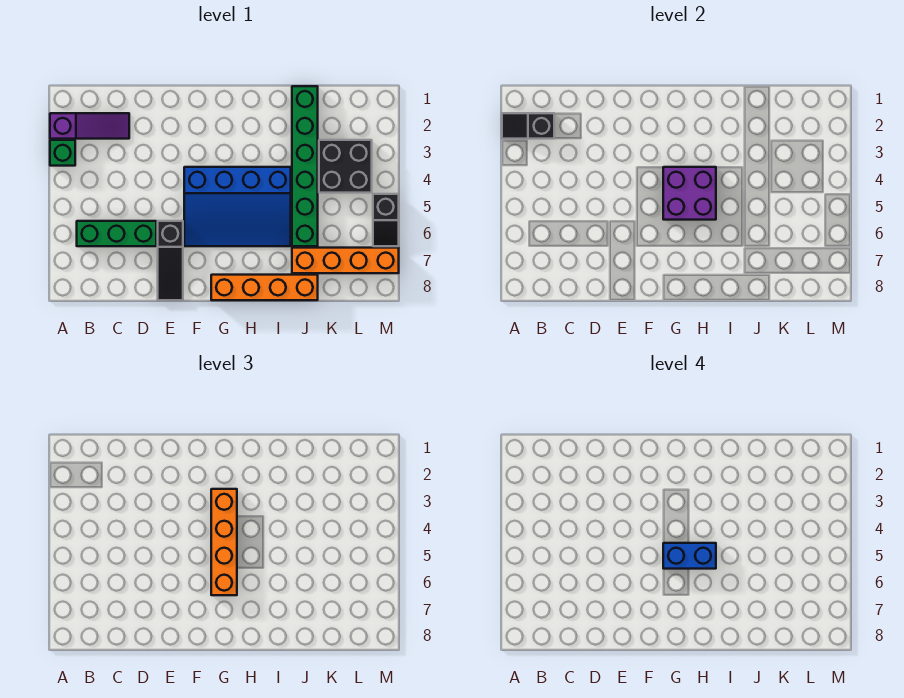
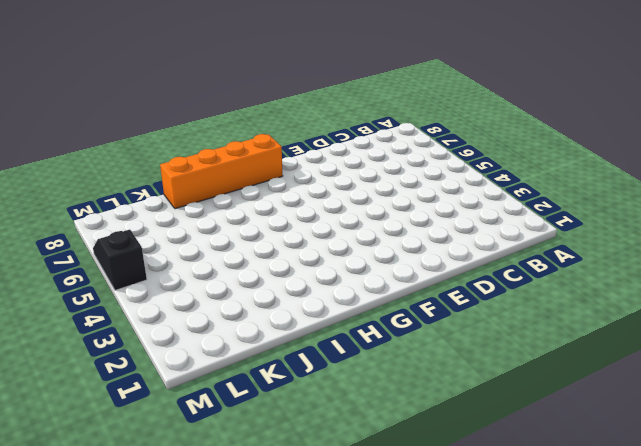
none -> purple slope A2:C2 level 1 top A
none -> green brick A3 level 1
none -> green brick B6:D6 level 1

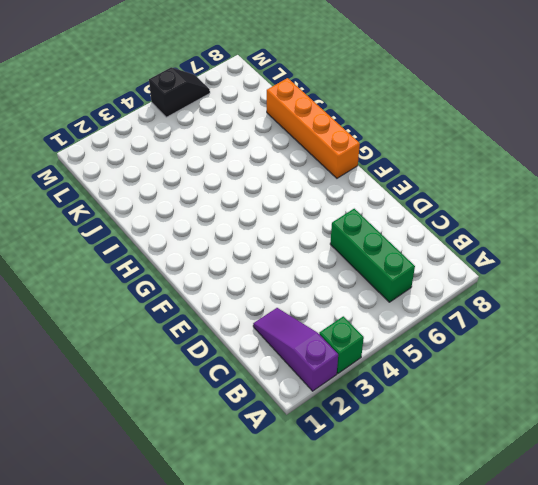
none -> black slope E6:E8 level 1 top 6
none -> blue slope F4:I6 level 1 top 4
none -> green brick J1:J6 level 1

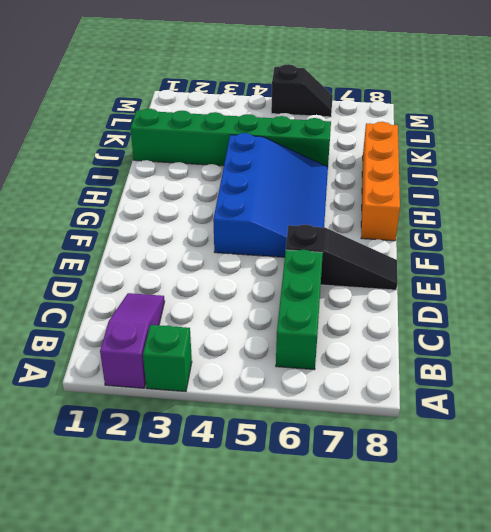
none -> orange brick J7:M7 level 1
none -> black brick K3:L4 level 1
none -> black slope A2:B2 level 2 top B

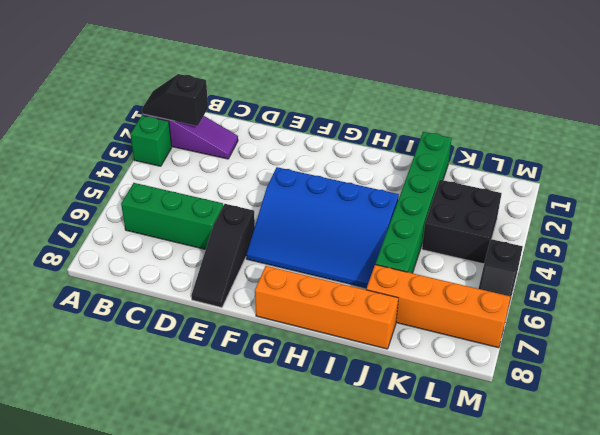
none -> purple brick G4:H5 level 2
none -> orange brick G3:G6 level 3
none -> blue brick G5:H5 level 4

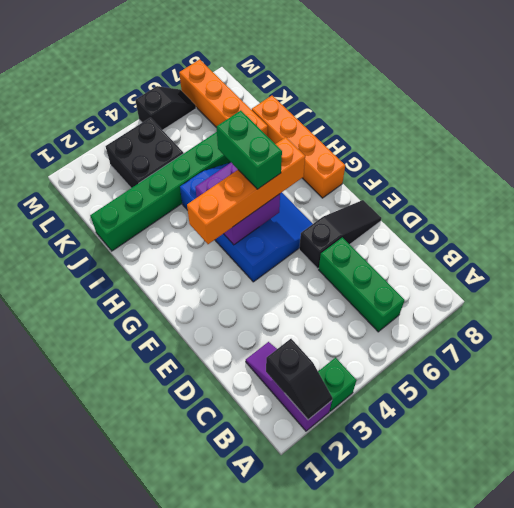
green brick G5:H5 level 4 -> blue brick G5:H5 level 4

